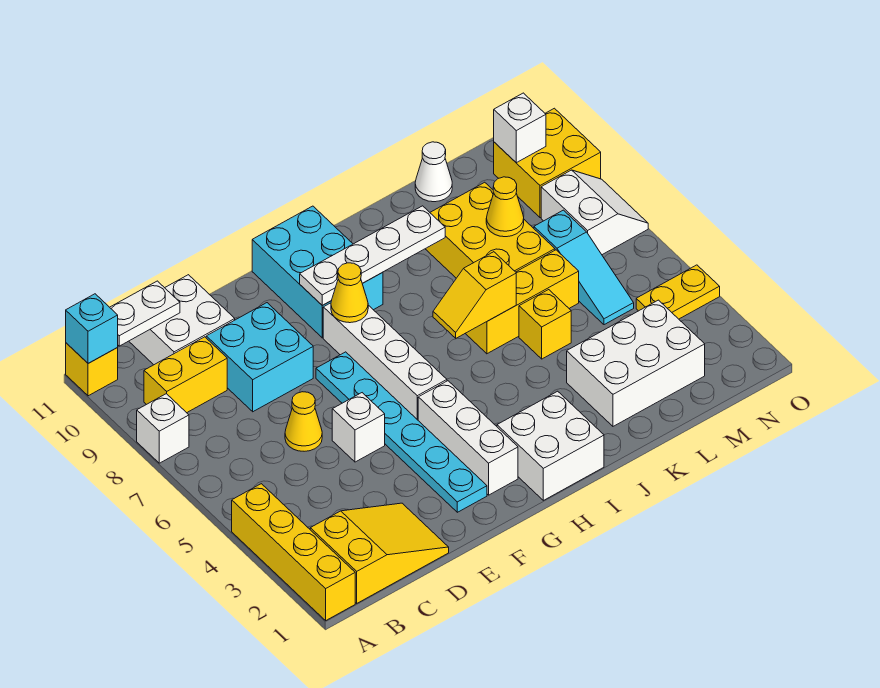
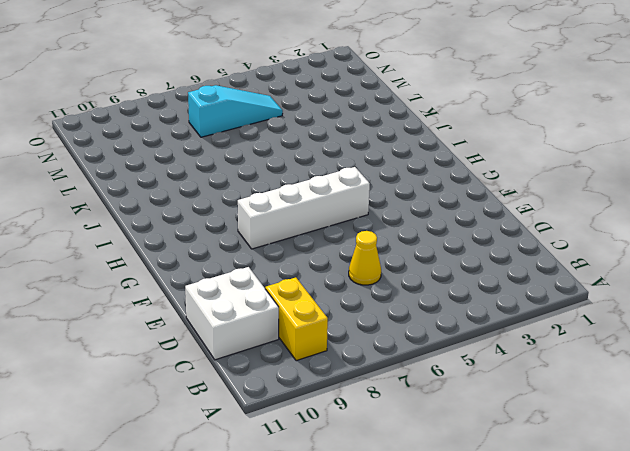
none -> yellow brick A1:A4 level 1
none -> white brick A8 level 1
none -> yellow brick A11 level 1
none -> yellow slope B1:D2 level 1 top B

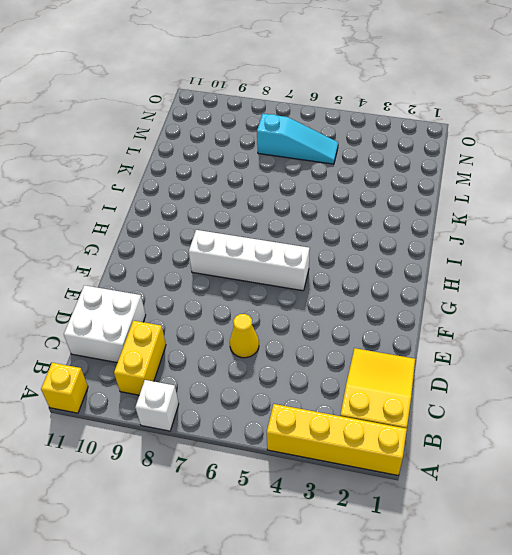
none -> cyan brick D8:E9 level 1
none -> white brick E5 level 1
none -> cyan plate F2:F7 level 1
none -> white brick G2:G4 level 1

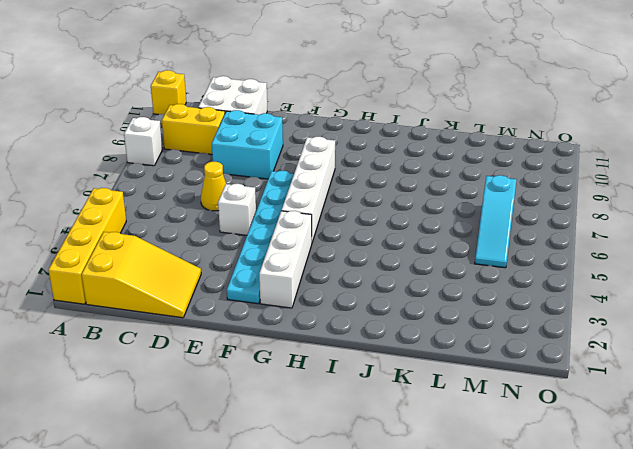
none -> cyan brick G9:H11 level 1
none -> white brick H1:I2 level 1
none -> yellow brick J6:L6 level 1
none -> white brick K2:M3 level 1

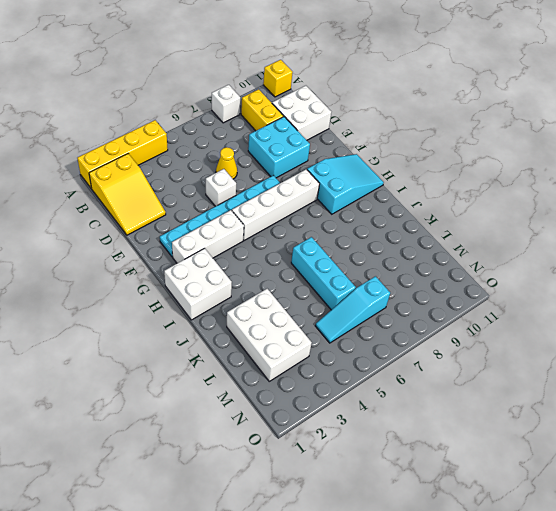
cyan slope G9:H11 level 1 top 9 -> cyan brick G9:H11 level 1
cyan brick J6:L6 level 1 -> yellow brick J6:L6 level 1
none -> yellow brick K5 level 1
none -> yellow brick K7:L9 level 1
none -> white cone L11 level 1
none -> yellow plate N4:O4 level 1

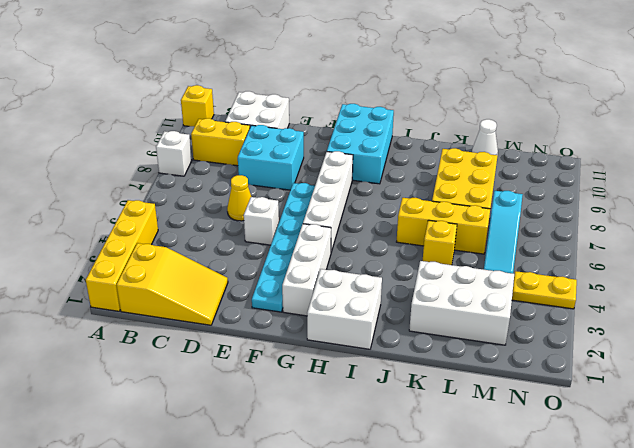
none -> white slope N7:O8 level 1 top N
none -> yellow brick N9:O10 level 1
none -> cyan brick A11 level 2
none -> white plate B11:C11 level 2

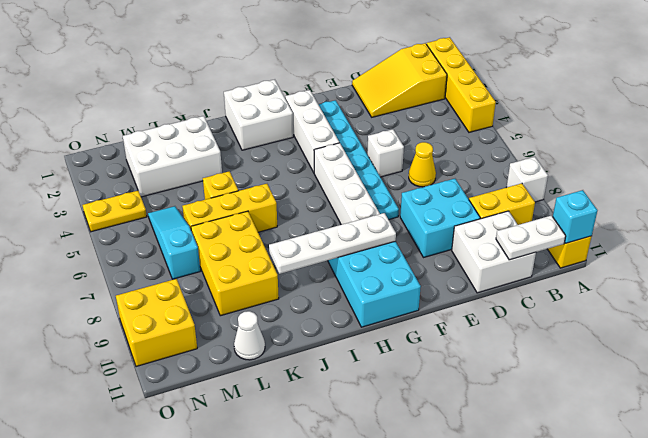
none -> white slope N7:O8 level 1 top N
none -> yellow cone G8 level 2
none -> yellow slope I6:J6 level 2 top J
none -> yellow cone L8 level 2

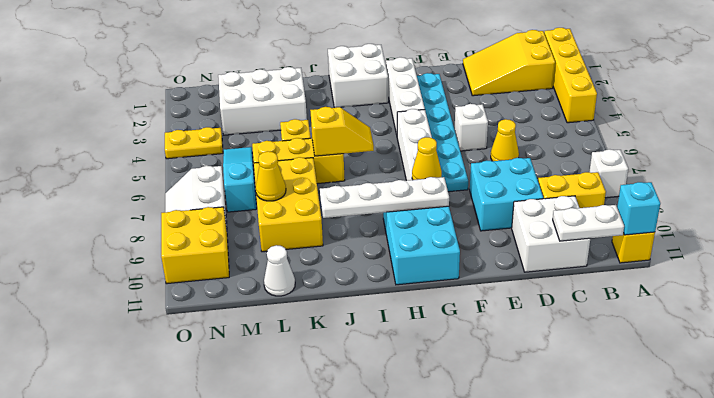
none -> white brick N10 level 2

